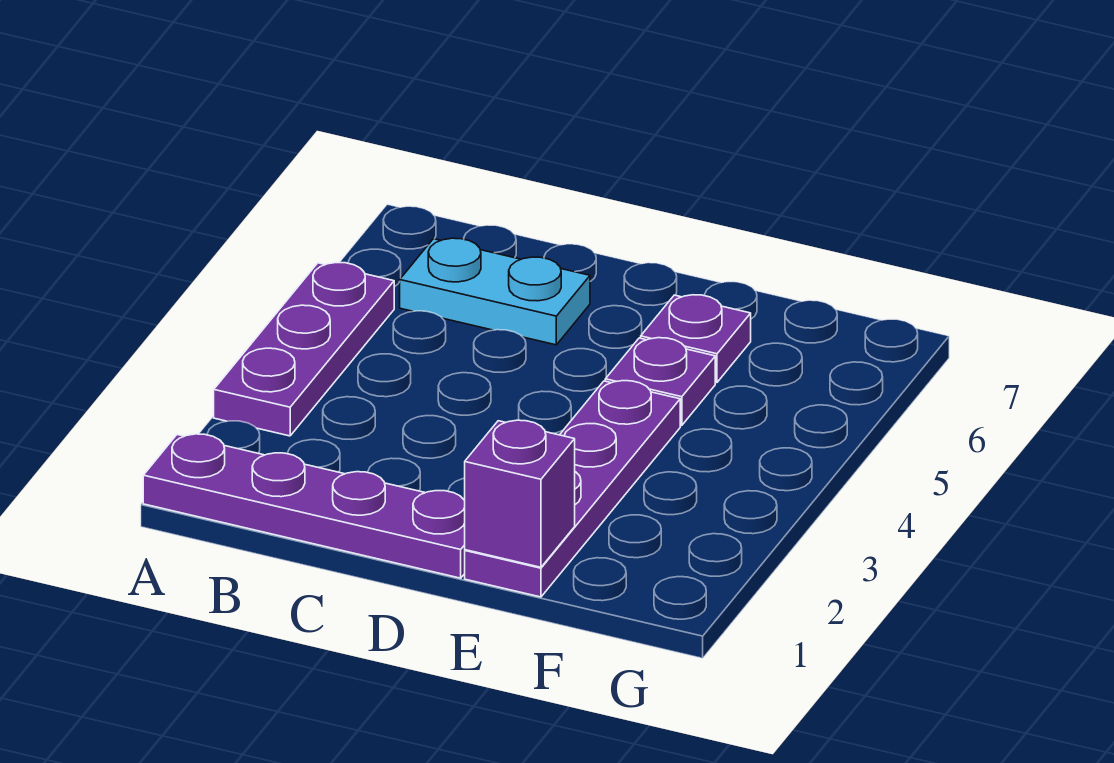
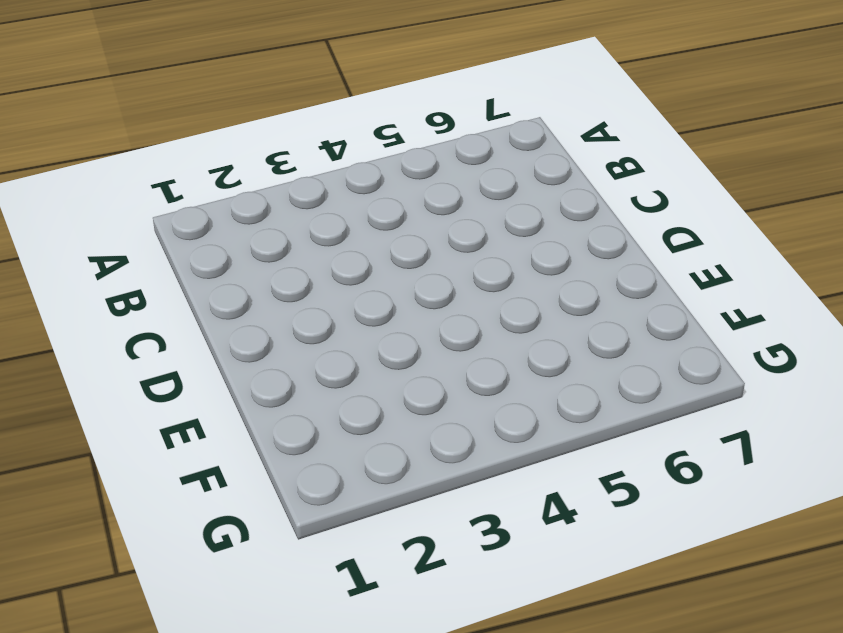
none -> purple plate A1:D1 level 1
none -> purple plate A3:A5 level 1

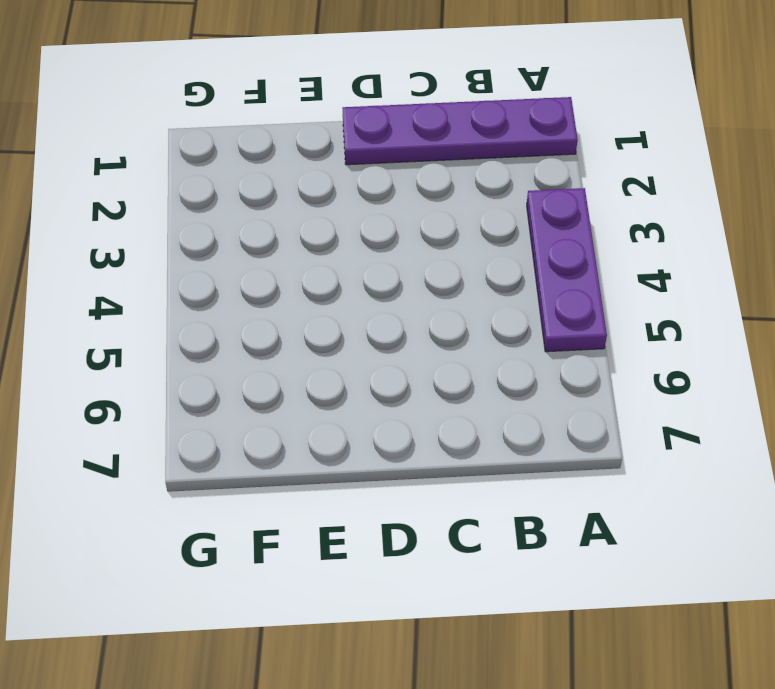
none -> cyan plate B6:C6 level 1
none -> purple plate E1:E4 level 1

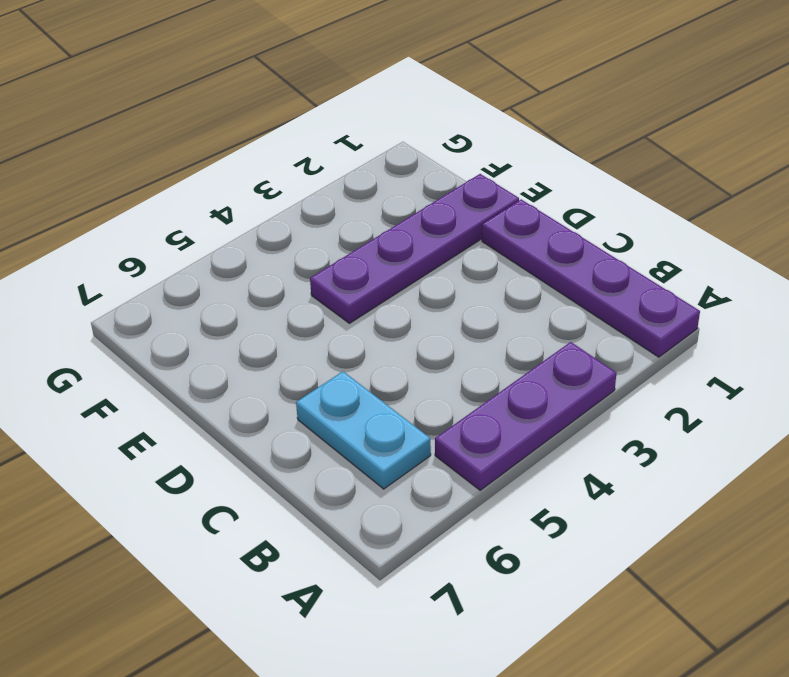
none -> purple plate E5 level 1
none -> purple plate E6 level 1

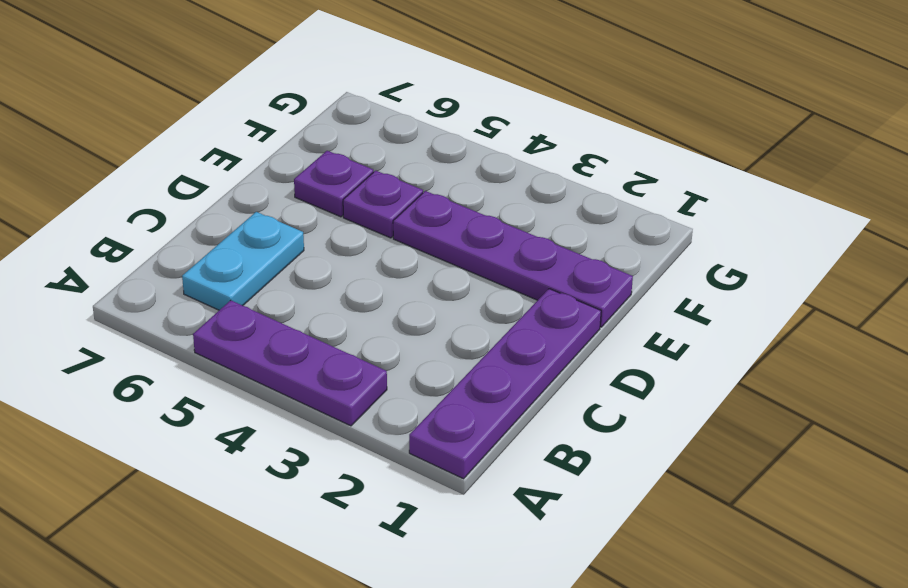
none -> purple brick E1 level 2

